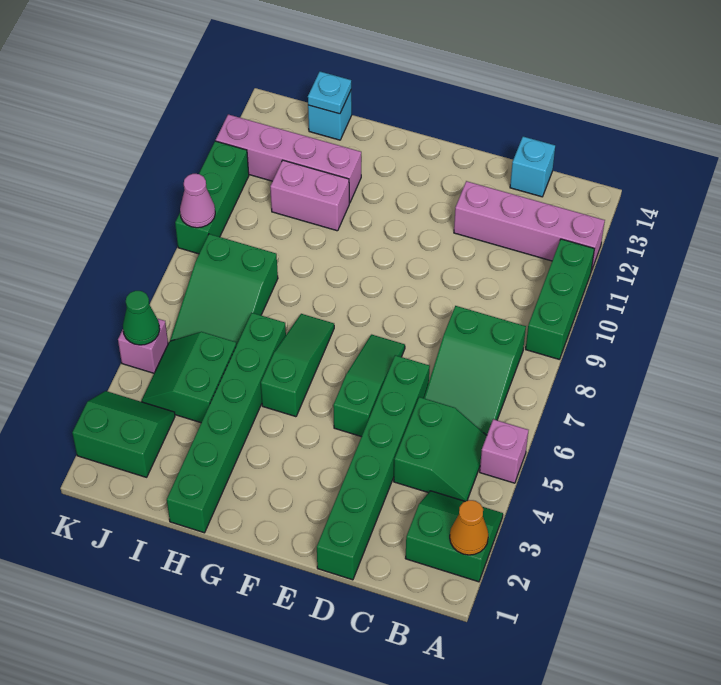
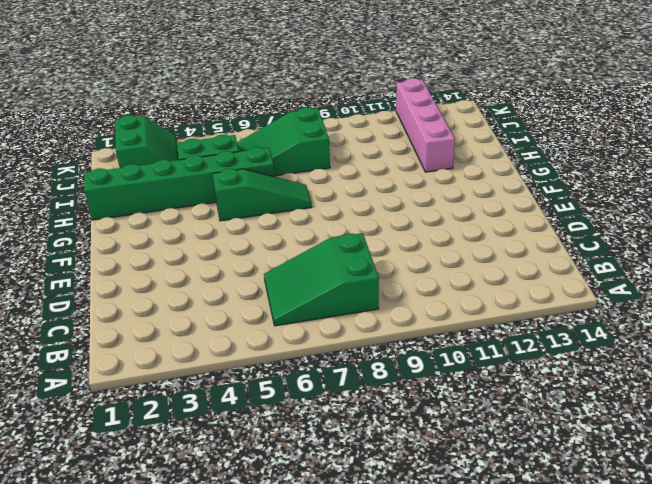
none -> green slope A2:B3 level 1 top 2
none -> pink brick A5 level 1
none -> green brick A9:A11 level 1

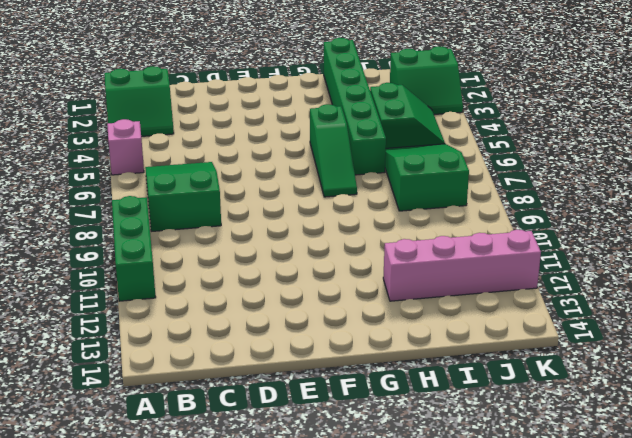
none -> pink brick A12:D12 level 1
none -> green slope B4:C5 level 1 top C
none -> cyan brick C14 level 1

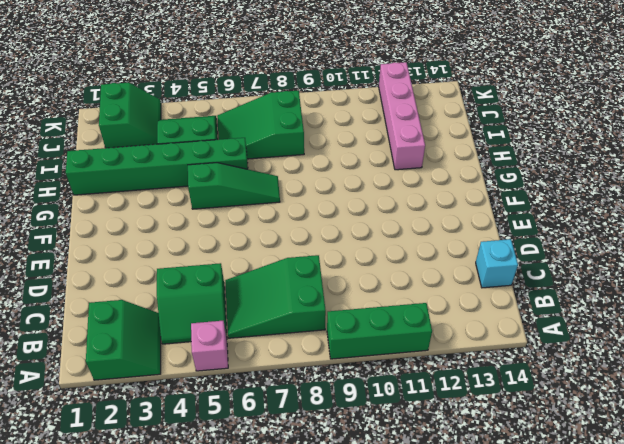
none -> pink brick A12:D12 level 1
none -> green brick D1:D6 level 1
none -> green slope E5:E7 level 1 top 5

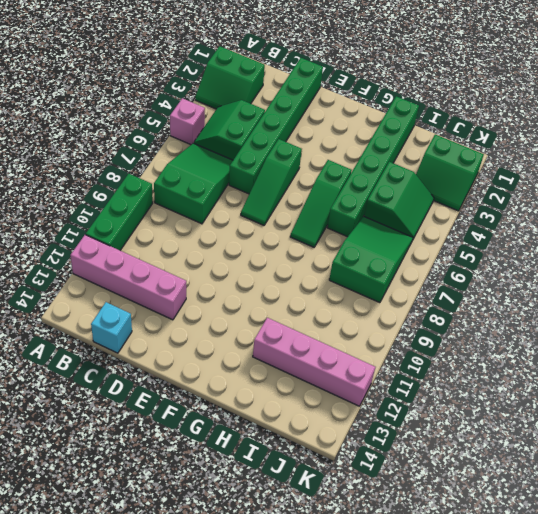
none -> pink brick H11:I11 level 1
none -> cyan brick I14 level 1
none -> pink brick K5 level 1

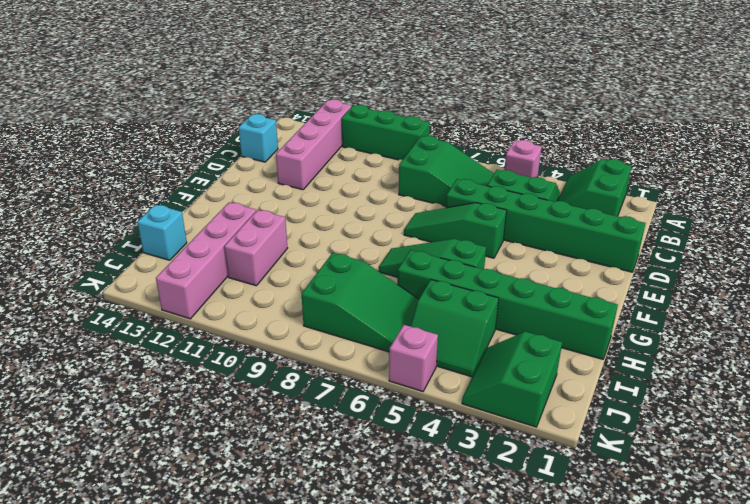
none -> green brick K9:K11 level 1
none -> orange cone A2 level 2
none -> cyan plate I14 level 2

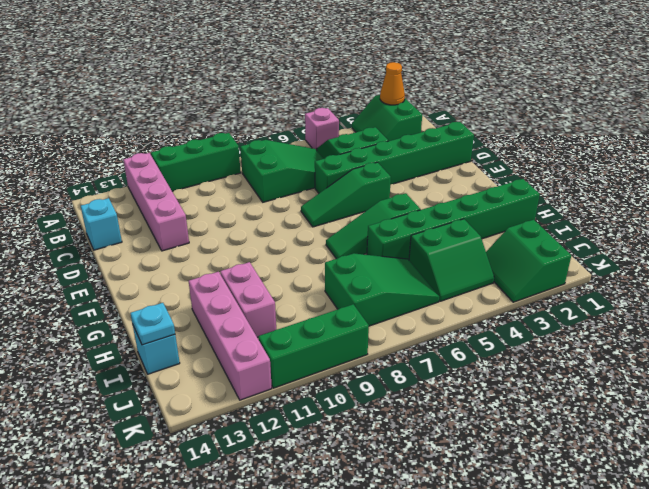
none -> pink brick K5 level 1
none -> green cone K5 level 2
none -> pink cone K9 level 2

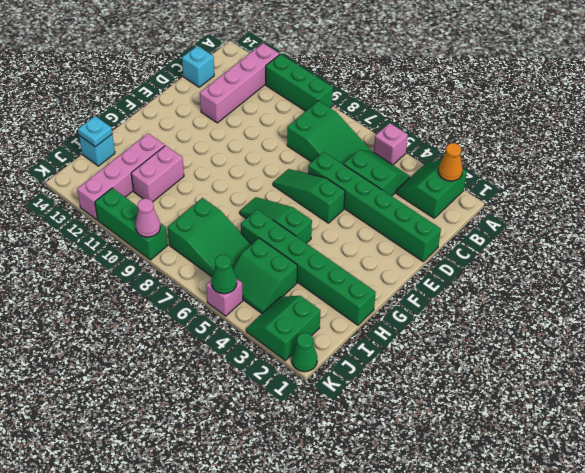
green cone K1 level 1 -> none

